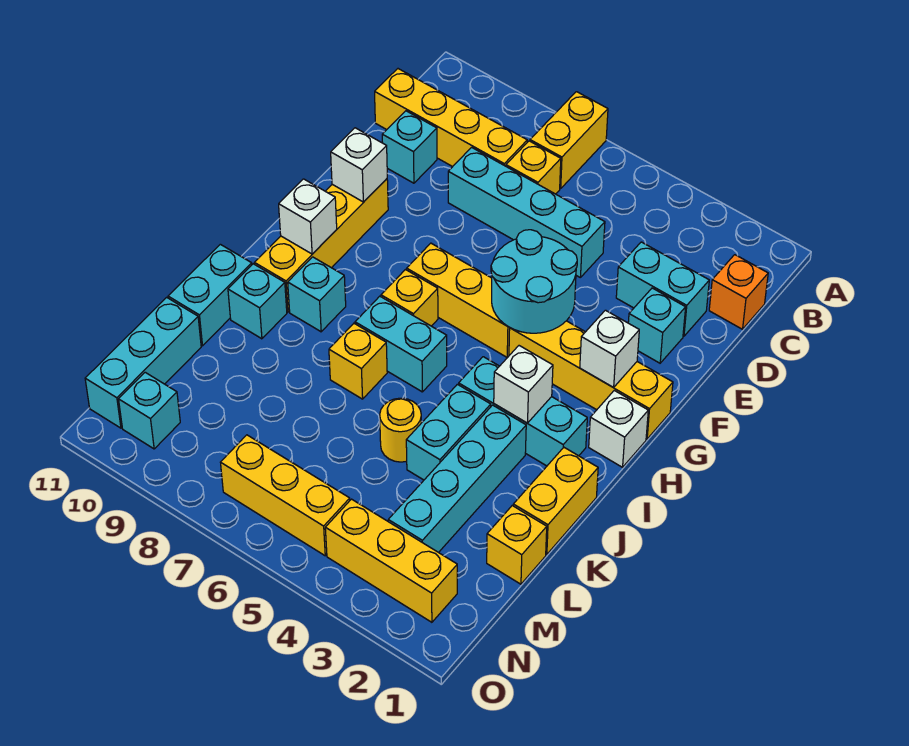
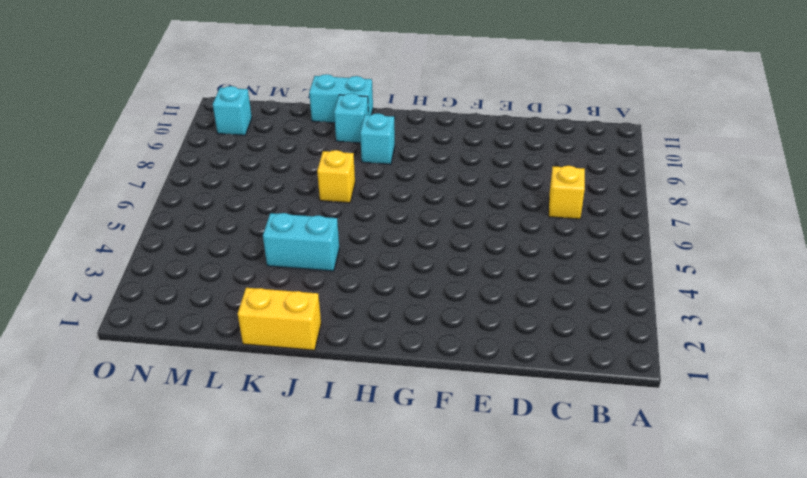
none -> yellow brick A7:B7 level 1
none -> orange brick C1 level 1
none -> yellow brick C8:C11 level 1
none -> cyan brick D2:D3 level 1

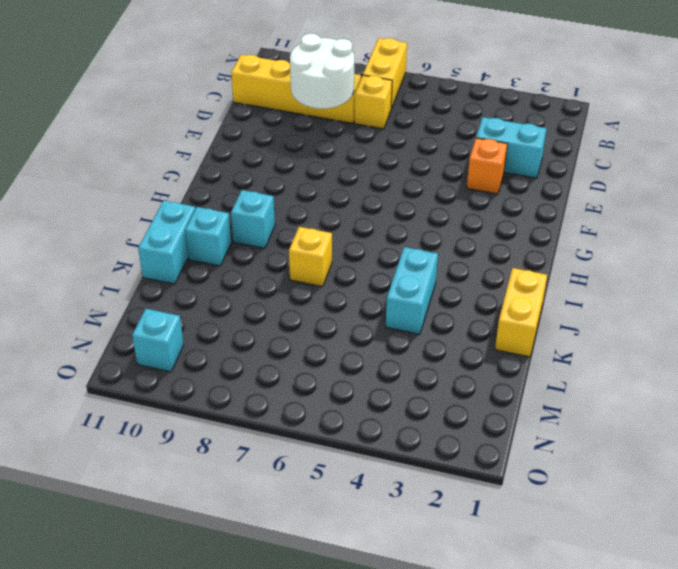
white round brick C8:D9 level 2 -> none
orange brick E3 level 1 -> orange brick C1 level 1
none -> cyan brick D5:D8 level 1
none -> cyan brick D10 level 1
none -> cyan brick E2 level 1
none -> yellow brick F10:I10 level 1

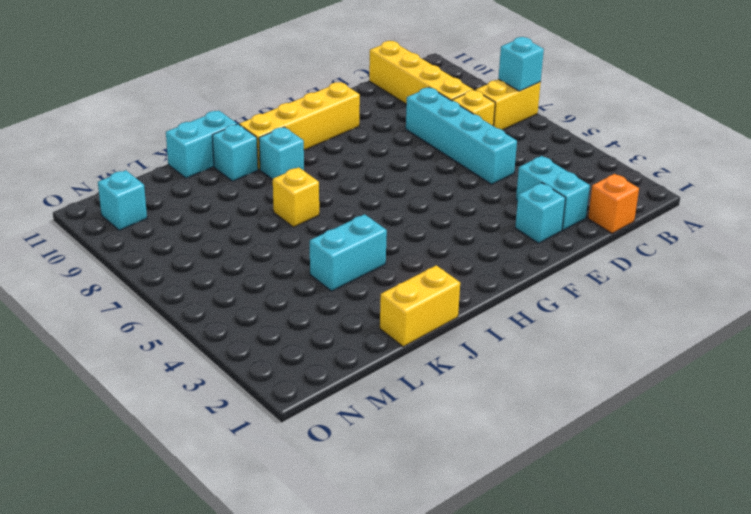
cyan brick A7 level 2 -> cyan brick D10 level 1
none -> yellow brick G1:G4 level 1
none -> yellow brick G5:G7 level 1
none -> white brick H1 level 1
none -> yellow brick H7 level 1

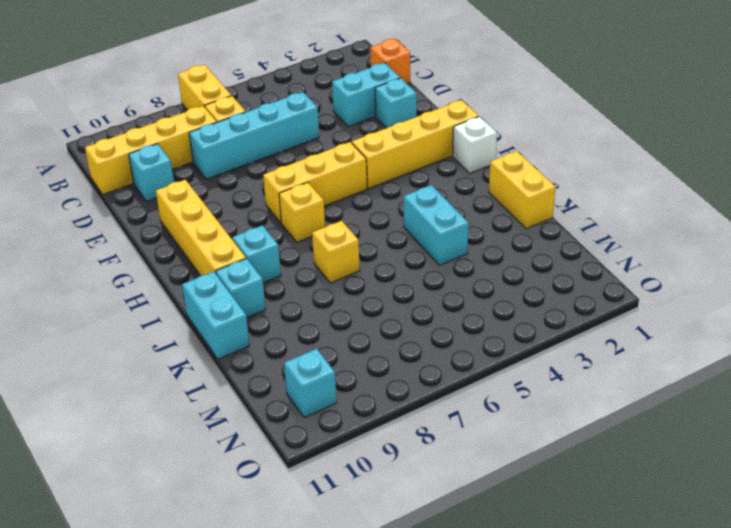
none -> cyan brick I2:I4 level 1
none -> cyan brick I6:I7 level 1
none -> cyan brick J3:M3 level 1
none -> yellow round brick K5 level 1

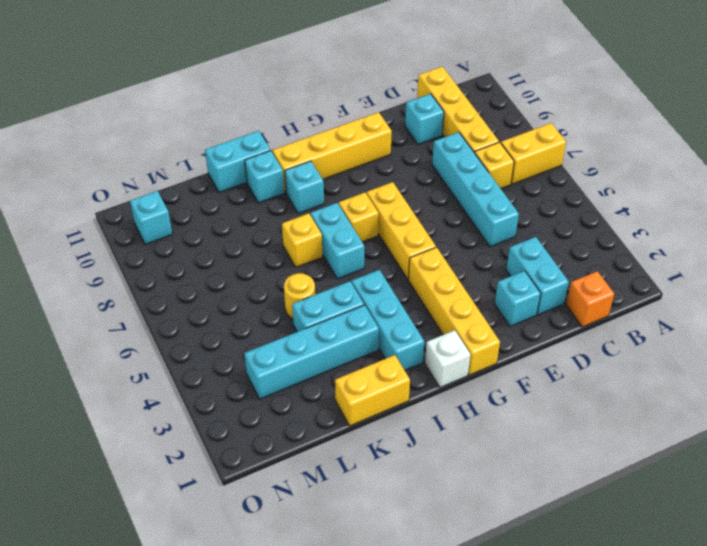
none -> yellow brick L1 level 1
none -> cyan brick L11:N11 level 1
none -> yellow brick N2:N4 level 1
none -> yellow brick N5:N7 level 1

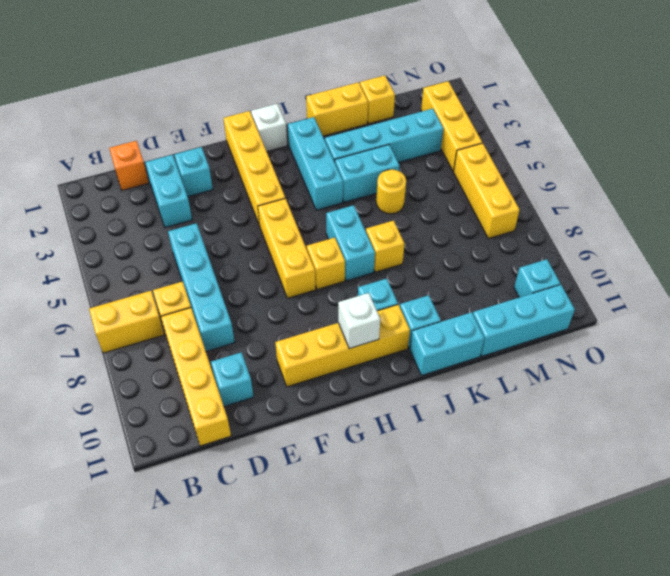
none -> cyan round brick F4:G5 level 2
none -> white brick F10 level 2
none -> white brick G2 level 2
none -> white brick I3 level 2

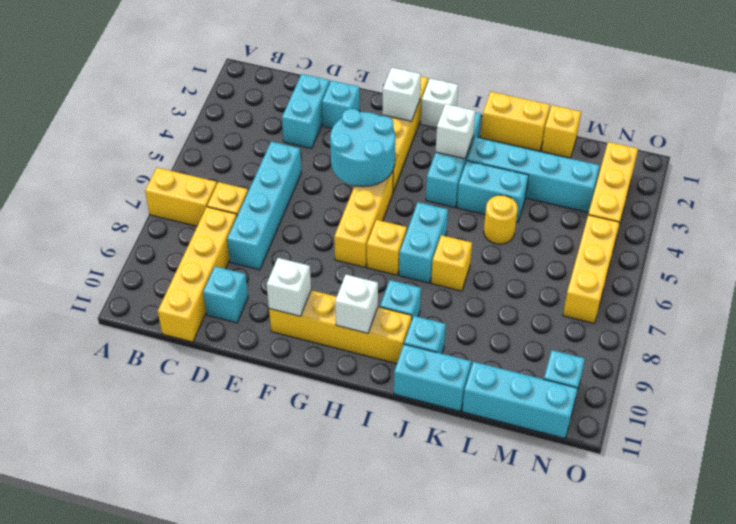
none -> orange brick C1 level 1

